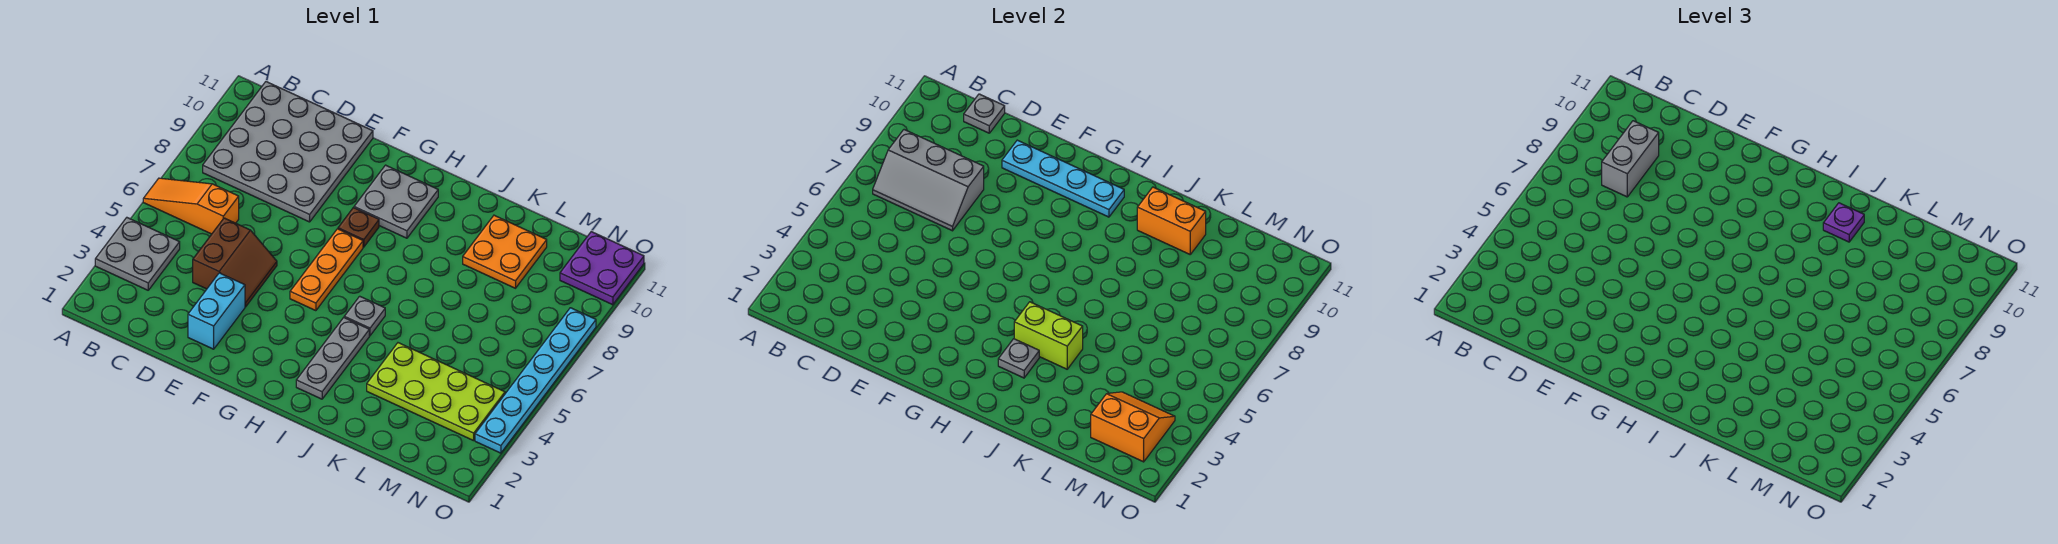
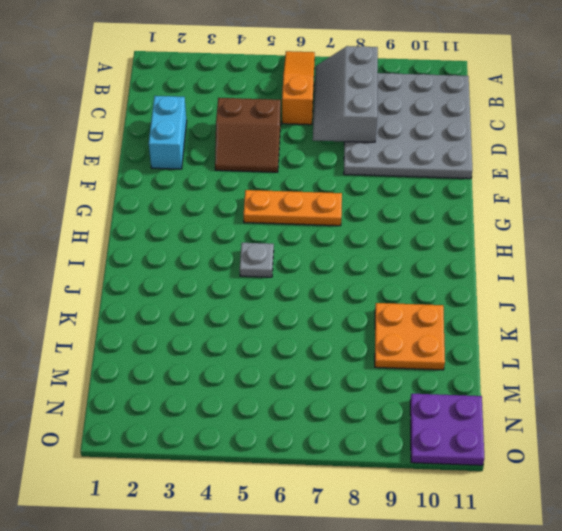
cyan brick D2:E2 level 1 -> cyan brick E2:E3 level 1
none -> grey plate A3:B4 level 1
none -> brown plate G8 level 1
none -> grey plate G9:H10 level 1

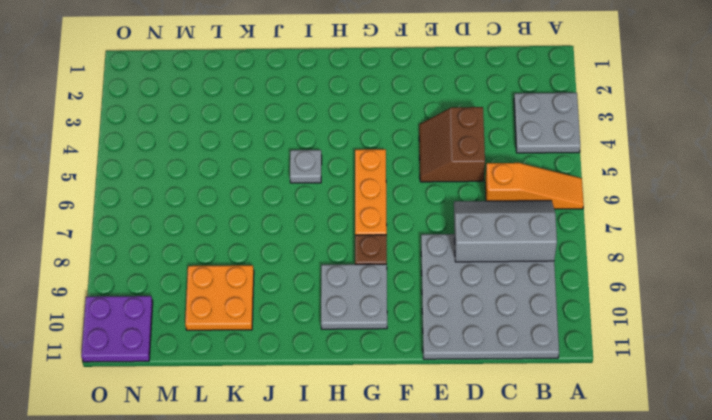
none -> cyan brick E2:E3 level 1
none -> grey plate I2:I4 level 1
none -> lime plate K3:N4 level 1

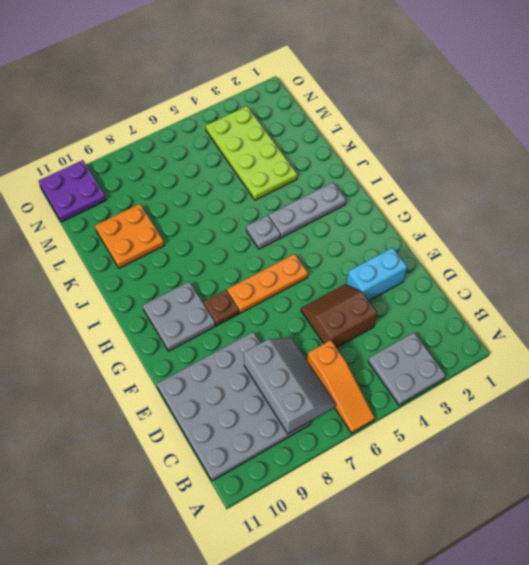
none -> cyan plate O3:O8 level 1
none -> grey plate C11 level 2
none -> cyan plate E10:H10 level 2

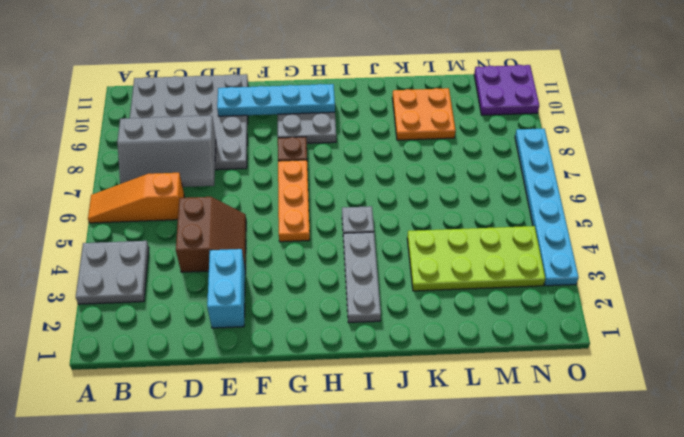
none -> grey plate C11 level 2
none -> grey plate I3 level 2
none -> lime brick I4:J4 level 2

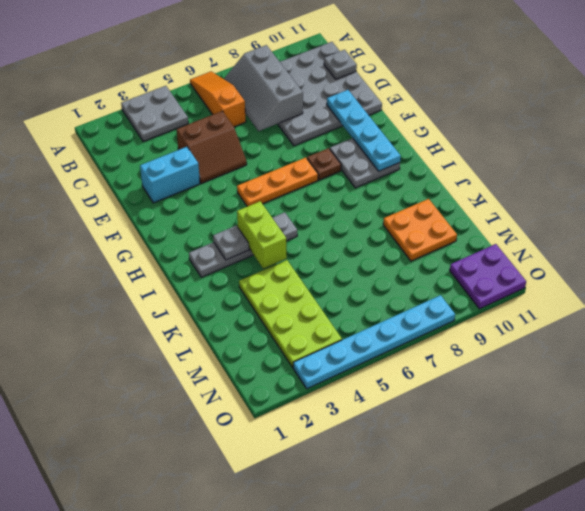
none -> orange brick J10:K10 level 2
none -> orange slope M2:N3 level 2 top 2
none -> grey brick C8:C9 level 3

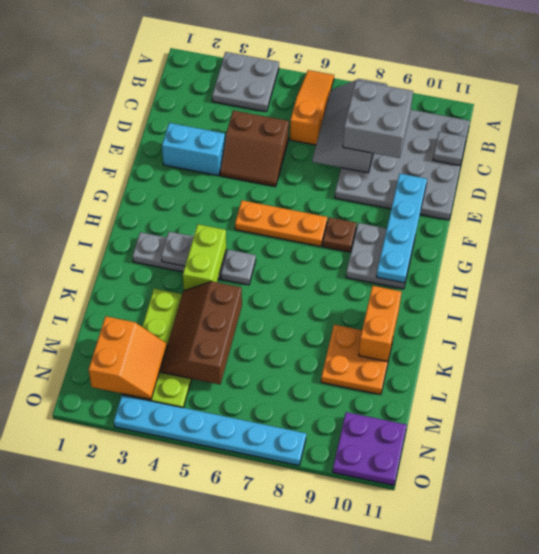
grey brick C8:D9 level 3 -> grey brick C8:C9 level 3
brown slope K4:M5 level 2 top 5 -> none
none -> purple plate J10 level 3

